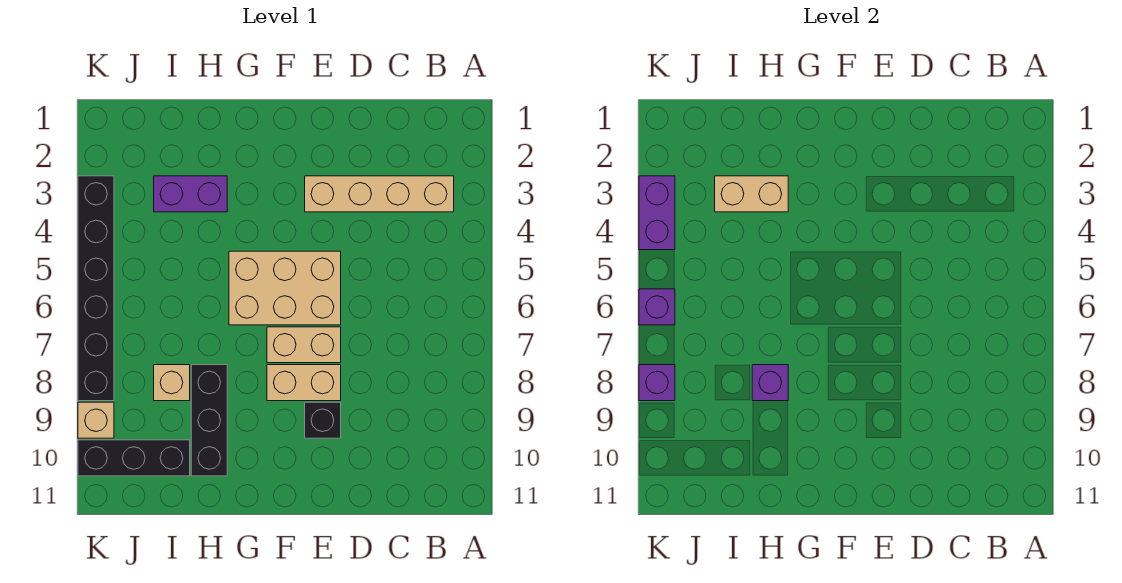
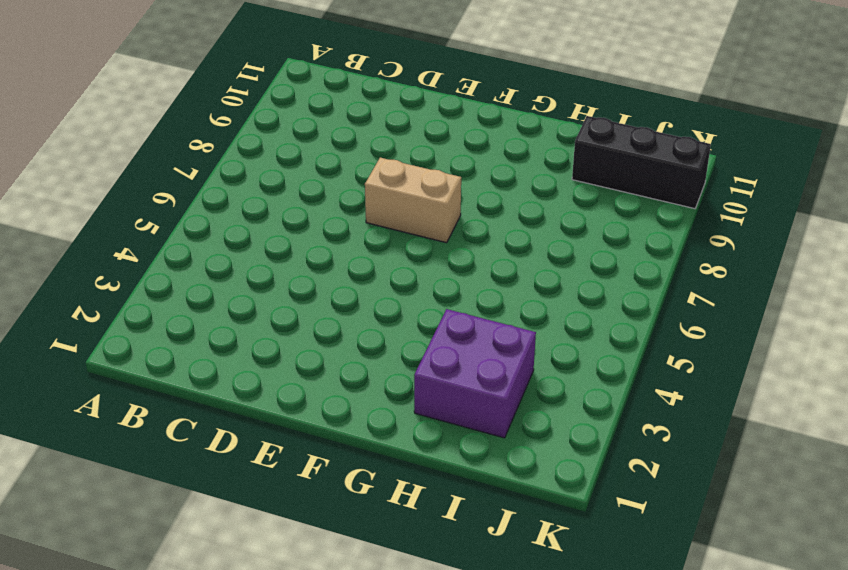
purple brick H2:I3 level 1 -> purple brick H3:I3 level 1
none -> tan brick B3:E3 level 1
none -> tan brick E5:G6 level 1
none -> tan brick E8:F8 level 1

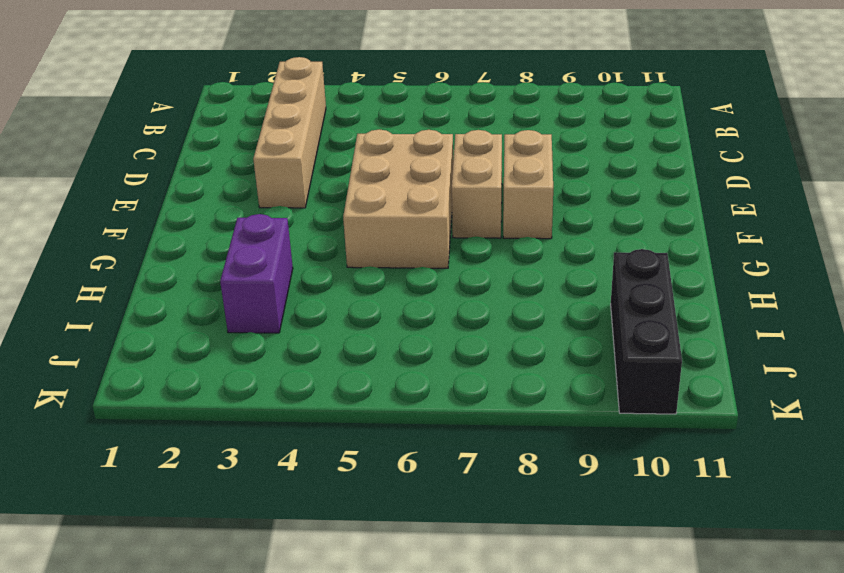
none -> black brick E9 level 1
none -> black brick H8:H10 level 1
none -> tan brick I8 level 1

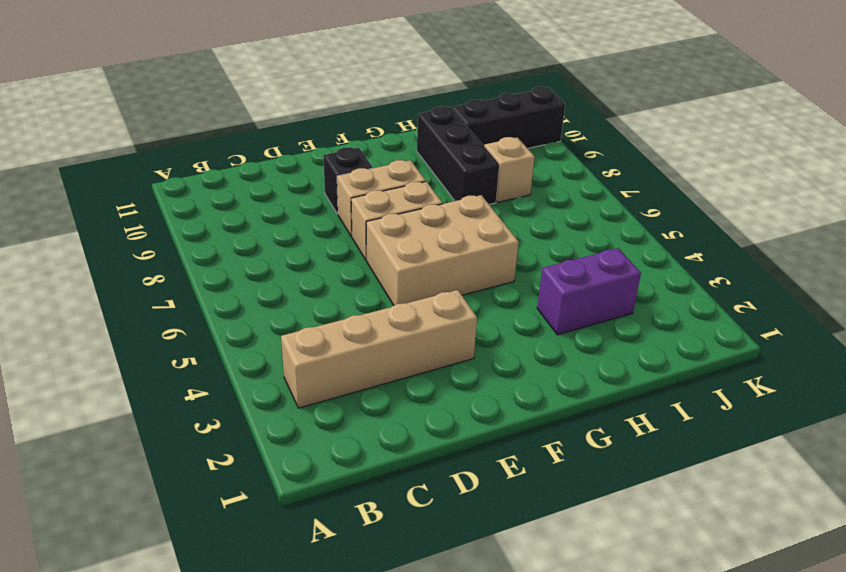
none -> black brick K3:K8 level 1
none -> tan brick K9 level 1
none -> tan brick H3:I3 level 2

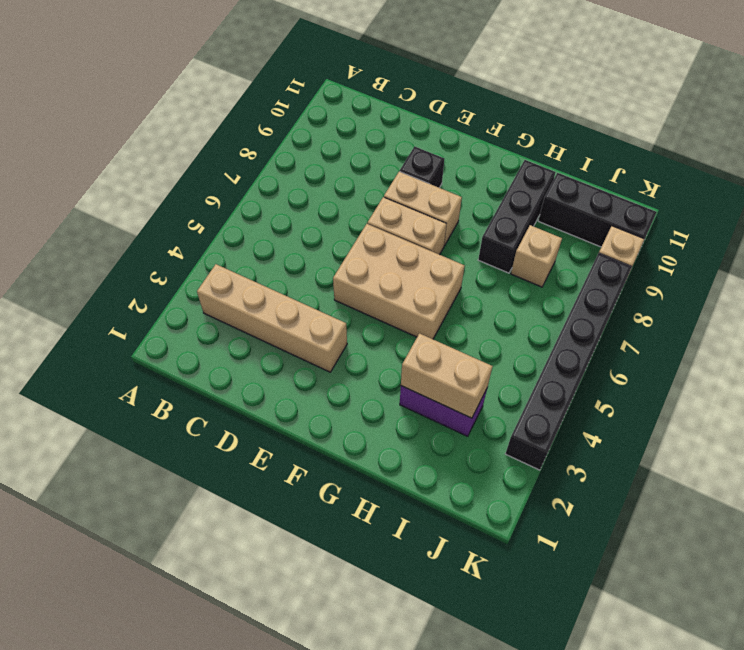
none -> purple brick H8 level 2
none -> purple brick K3:K4 level 2
none -> purple brick K6 level 2

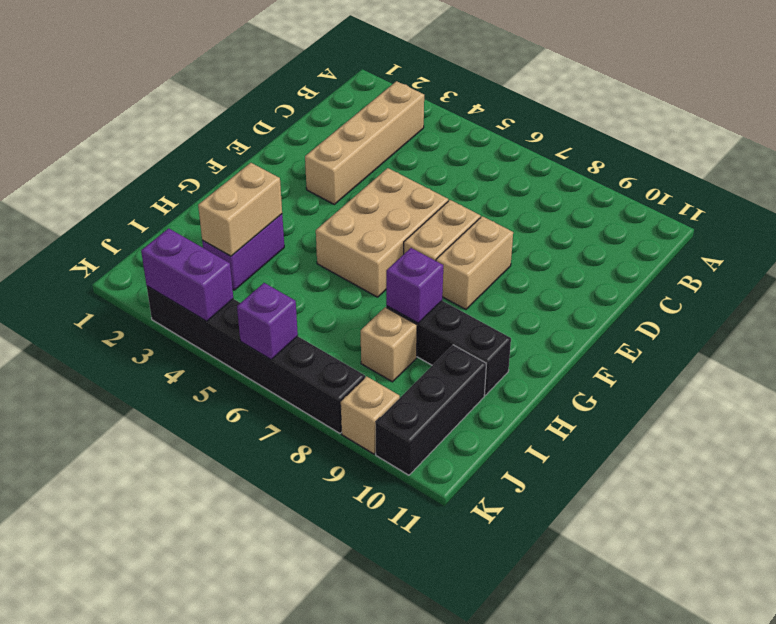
none -> black brick E9 level 1
none -> purple brick K8 level 2

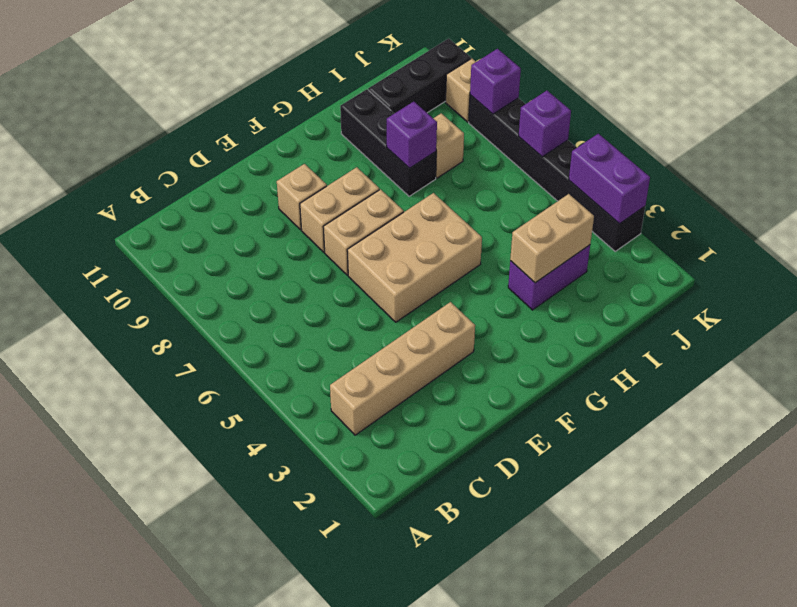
tan brick E9 level 1 -> black brick E9 level 1

